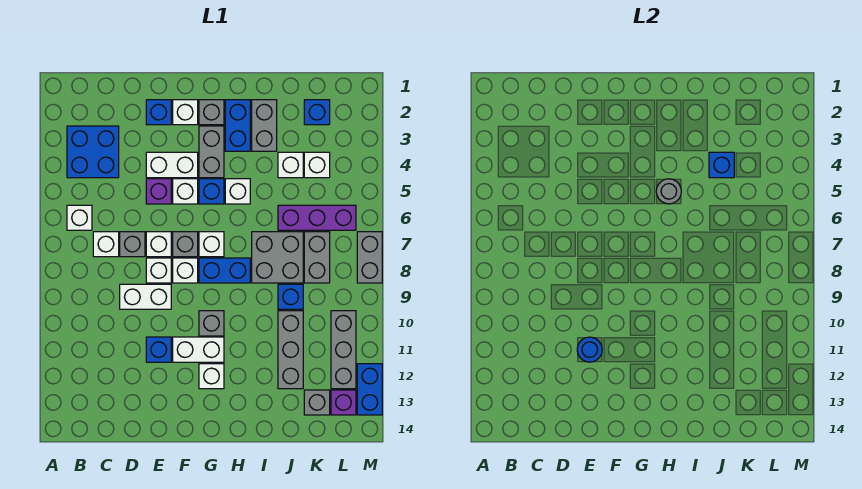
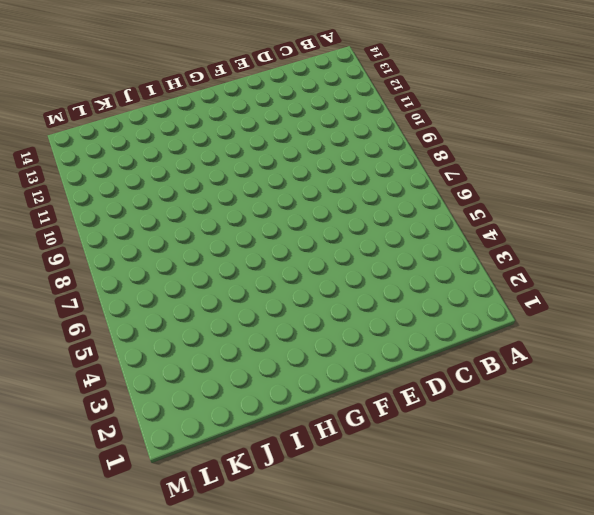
none -> blue brick B3:C4 level 1
none -> white brick B6 level 1
none -> white brick C7 level 1
none -> grey brick D7 level 1

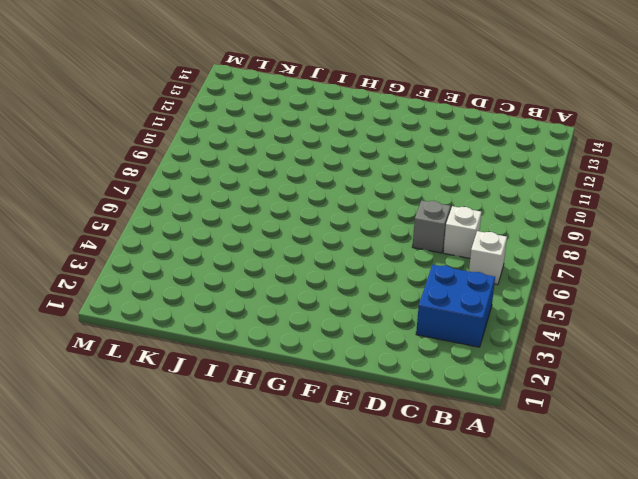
none -> white brick D9:E9 level 1
none -> blue brick E2 level 1
none -> white brick E4:F4 level 1
none -> purple brick E5 level 1

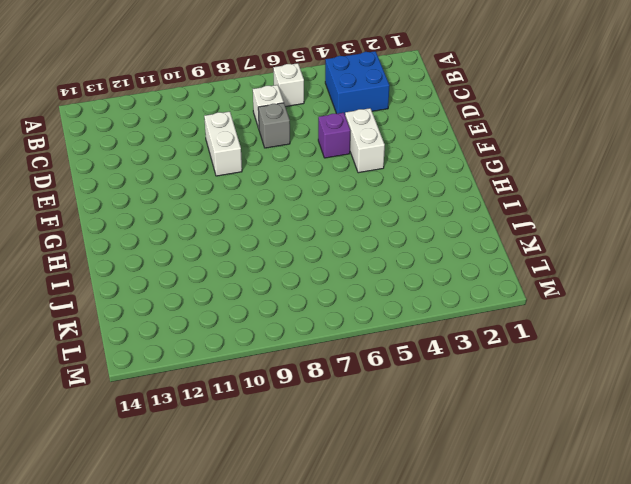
none -> blue brick E2 level 1
none -> white brick E7 level 1
none -> white brick E8 level 1
none -> blue brick E11 level 1

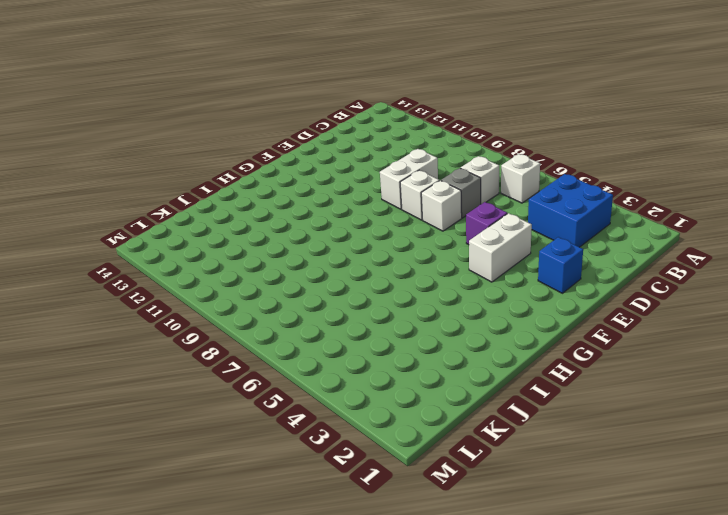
none -> blue brick E11 level 1
none -> white brick F2 level 1
none -> white brick F5 level 1
none -> grey brick F7 level 1

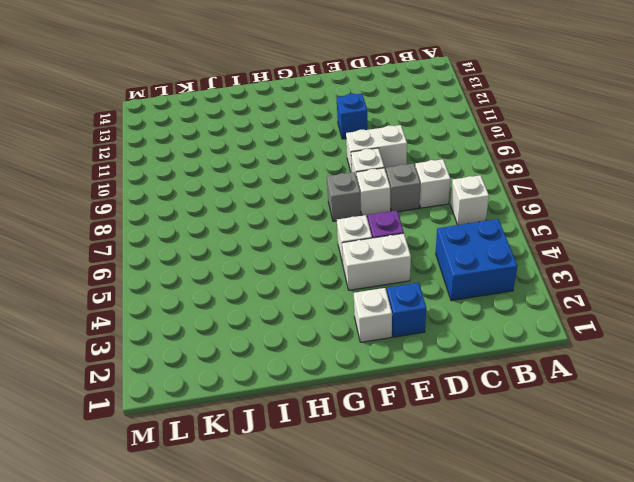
none -> white brick F8 level 1
none -> white brick F11:G11 level 1
none -> grey brick G2 level 1
none -> grey brick G3:G4 level 1

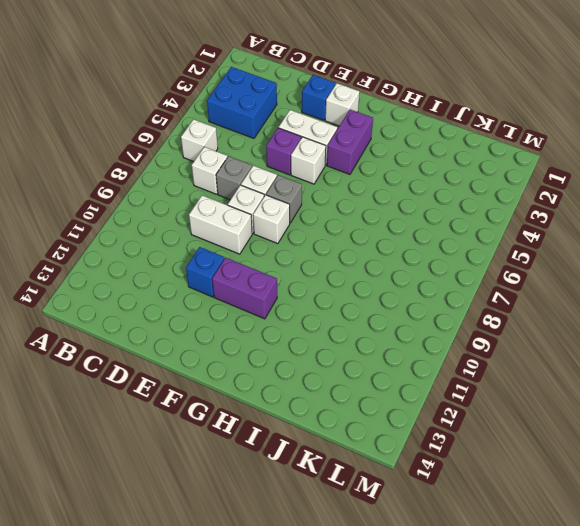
purple brick F11:G11 level 1 -> white brick F11:G11 level 1
purple brick G3:G4 level 1 -> grey brick G3:G4 level 1
none -> grey brick G2 level 1
none -> blue brick G5 level 1
none -> white brick G7 level 1
none -> blue brick G8:H8 level 1

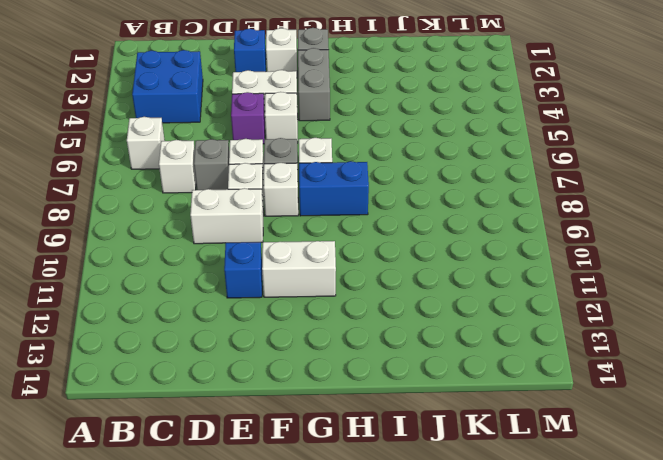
none -> blue brick G5 level 1
none -> grey brick G10 level 1
none -> white brick G12 level 1
none -> blue brick H2:H3 level 1

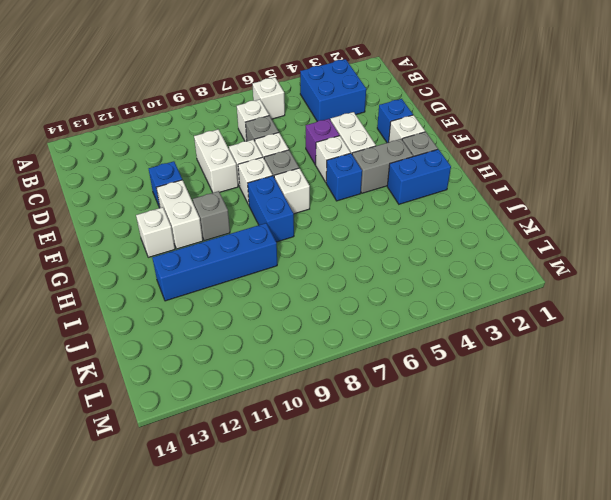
blue brick I9:I12 level 1 -> none
none -> white brick H5 level 1
none -> grey brick I2:I3 level 1
none -> grey brick I7:J8 level 1
none -> white brick J4 level 1

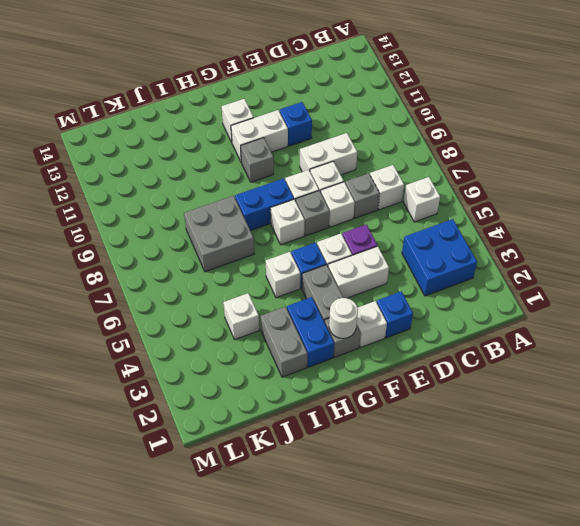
white round brick G2 level 2 -> none
none -> purple brick J6:L6 level 1
none -> blue brick J9 level 1
none -> grey brick J10:J12 level 1
none -> blue brick K2 level 1

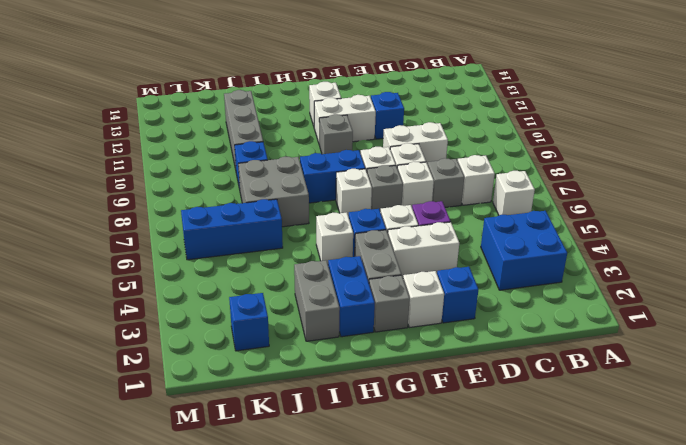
blue brick J6:L6 level 1 -> purple brick J6:L6 level 1
none -> white brick J4 level 1
none -> white brick K4 level 1
none -> grey brick K7:K8 level 1
none -> grey brick K13 level 1

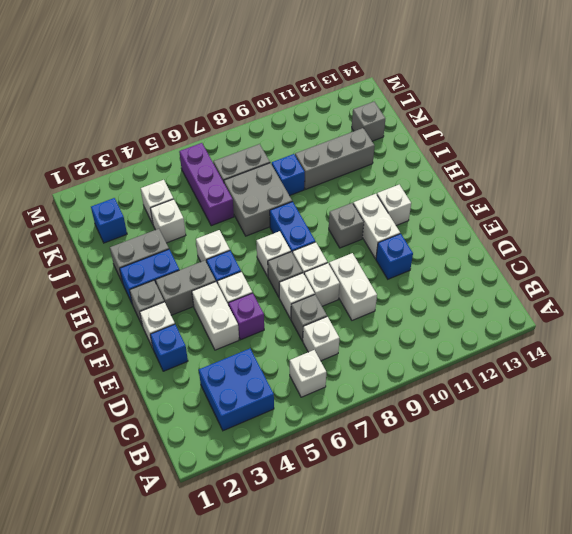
none -> grey brick L10:L12 level 1
none -> purple brick L13 level 1
none -> grey brick M7:M8 level 1
none -> blue brick M12:M13 level 1

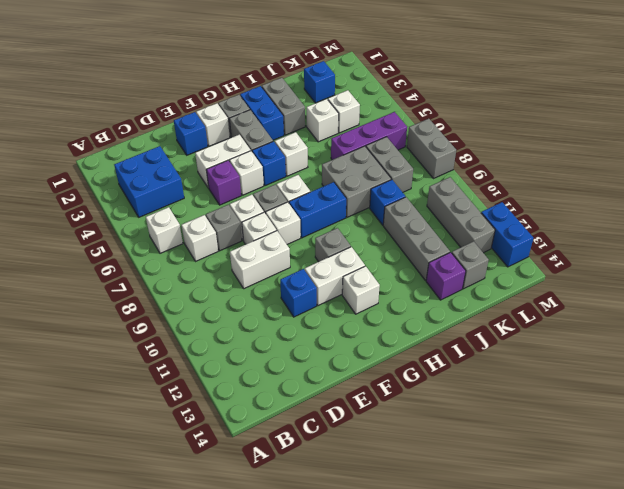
purple brick J13 level 1 -> purple brick L13 level 1
none -> blue round brick E11 level 2
none -> grey round brick H5 level 2
none -> blue brick J4 level 2

